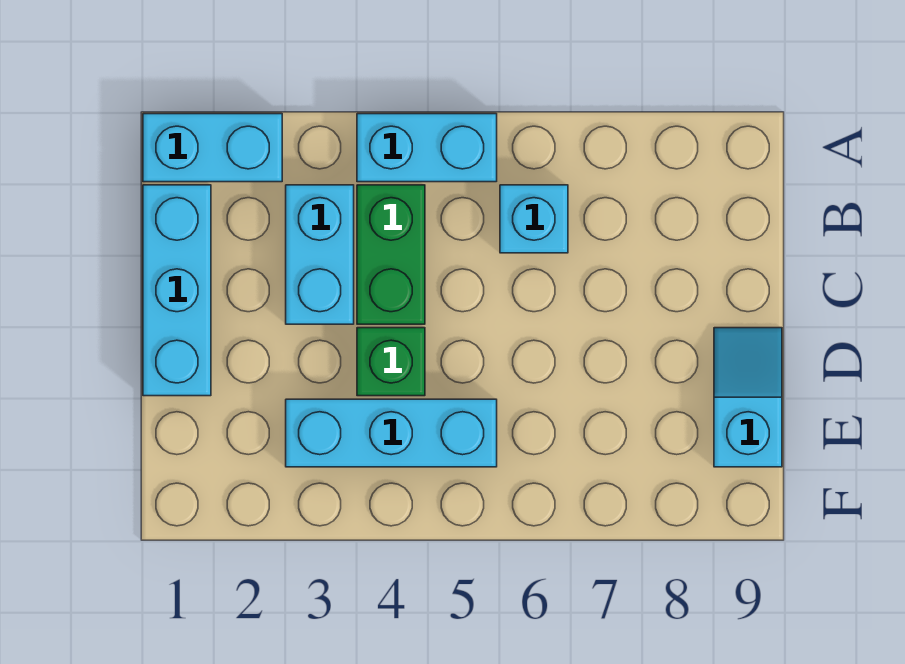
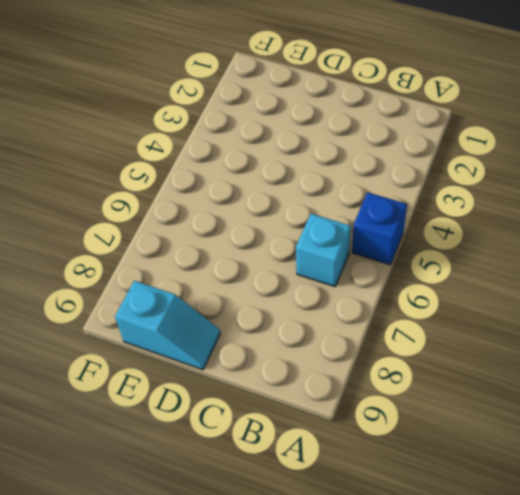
blue brick A5 level 1 -> cyan brick A4:A5 level 1
none -> cyan brick A1:A2 level 1
none -> cyan brick B1:D1 level 1

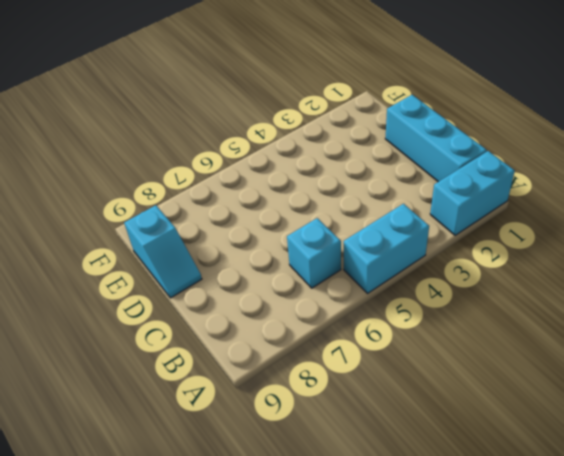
none -> cyan brick B3:C3 level 1
none -> green brick B4:C4 level 1

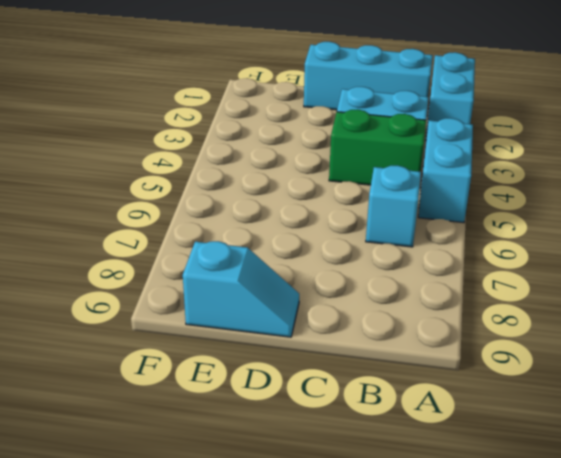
none -> green brick D4 level 1
none -> cyan brick E3:E5 level 1

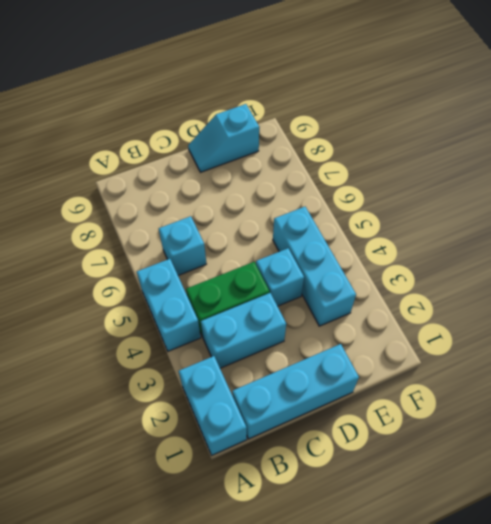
cyan brick D4 level 1 -> green brick D4 level 1

